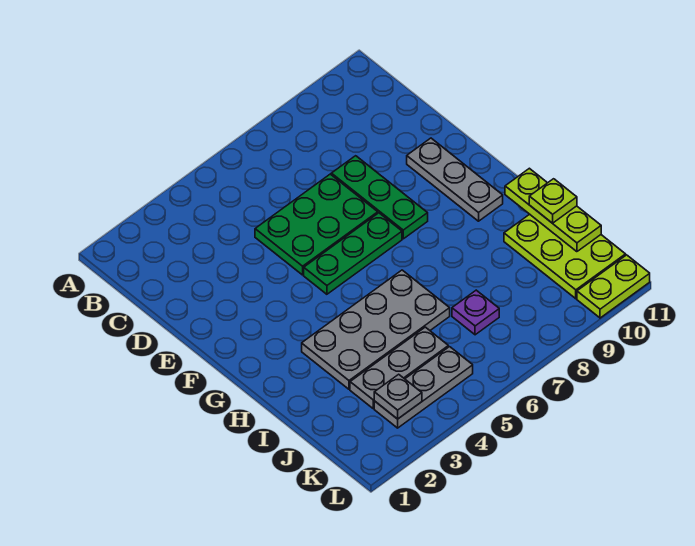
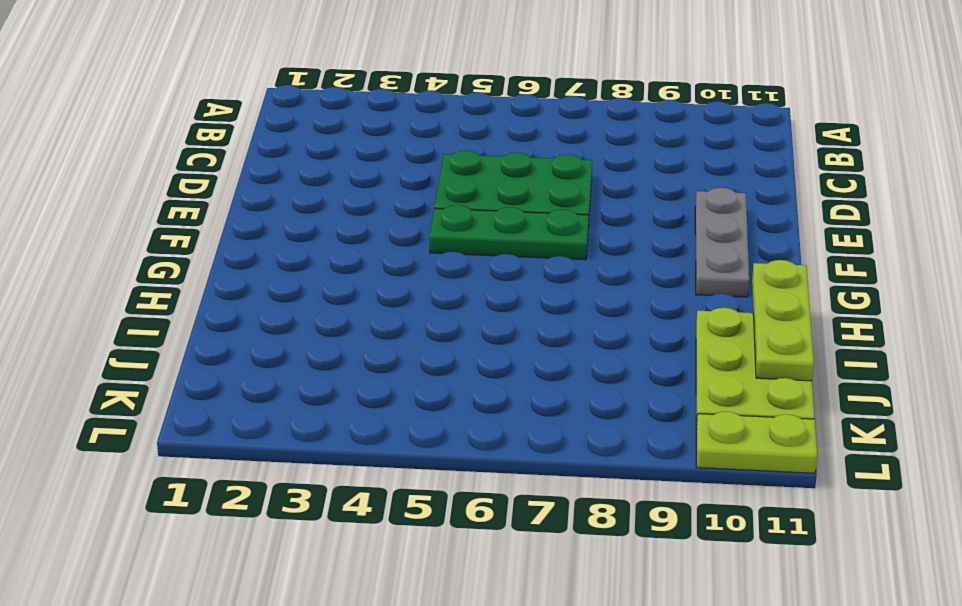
none -> green plate D8:F8 level 1
none -> grey plate H3:I6 level 1
none -> grey plate J3:J5 level 1

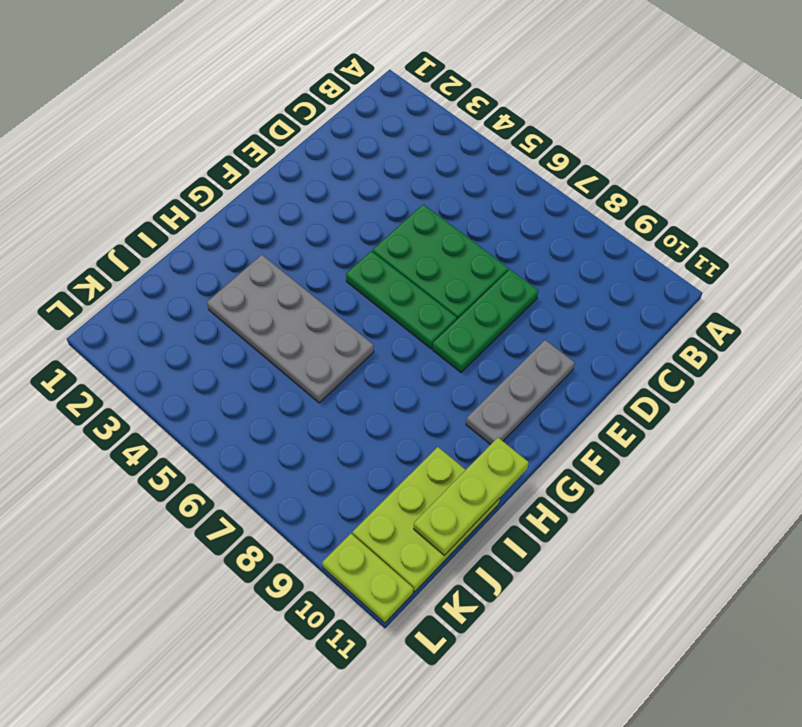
none -> grey plate J3:J5 level 1
none -> purple plate J7 level 1
none -> grey plate K3:K5 level 1

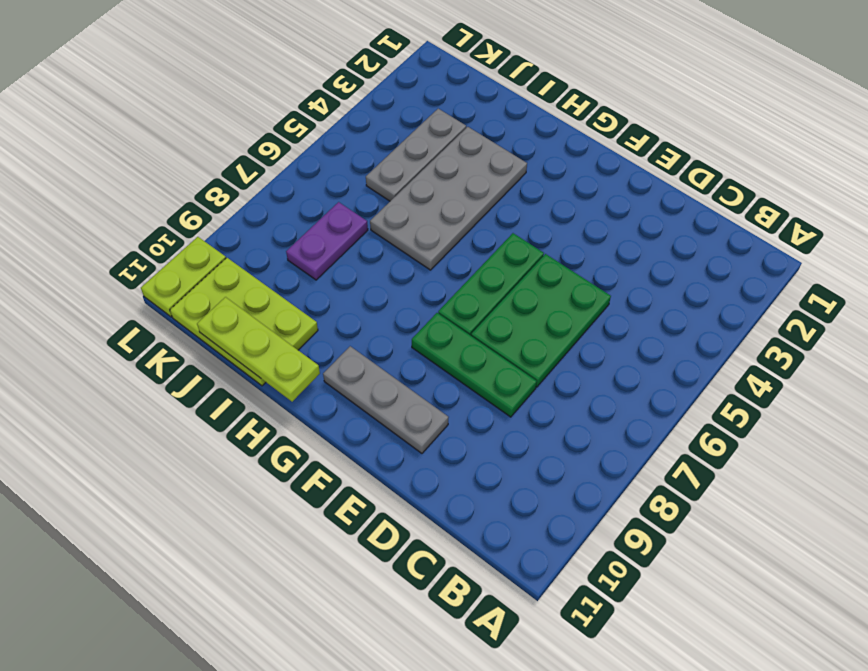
purple plate J7:J8 level 1 -> purple plate J7 level 1
none -> grey plate K3:K5 level 1
none -> grey plate K3 level 2
none -> lime plate I11 level 3

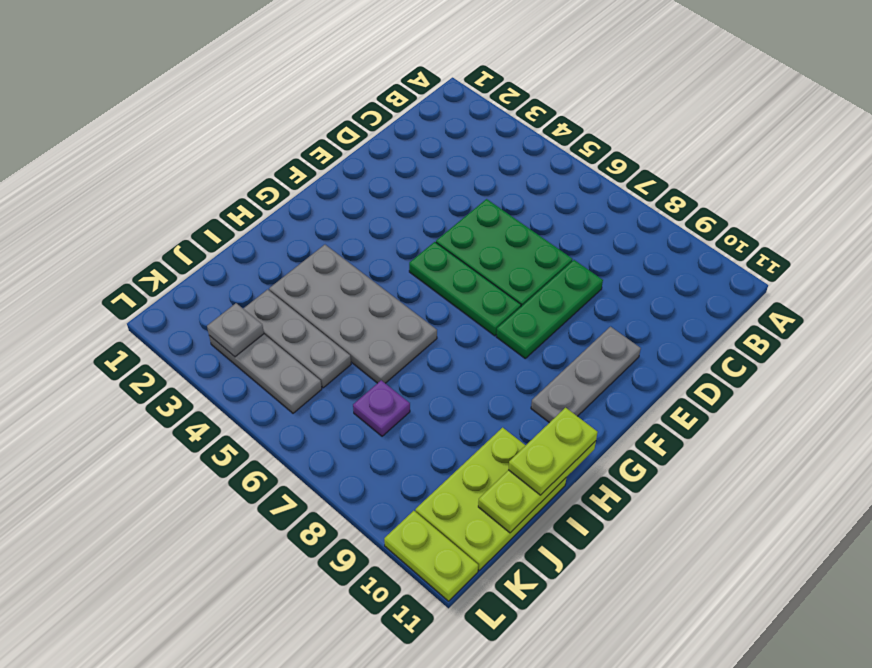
lime plate H11:I11 level 3 -> lime plate I11 level 3

